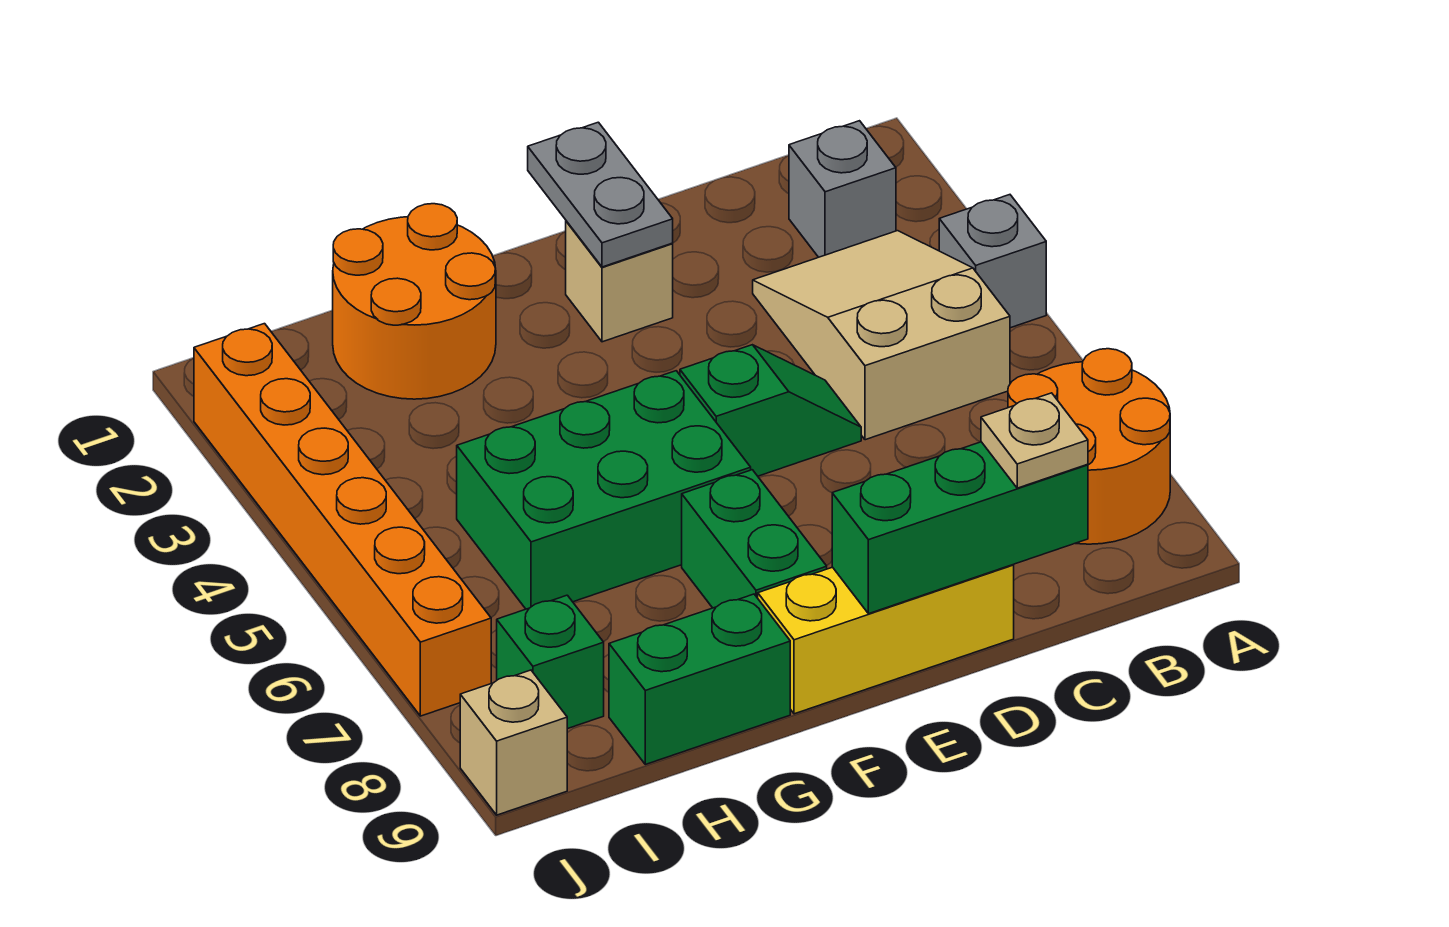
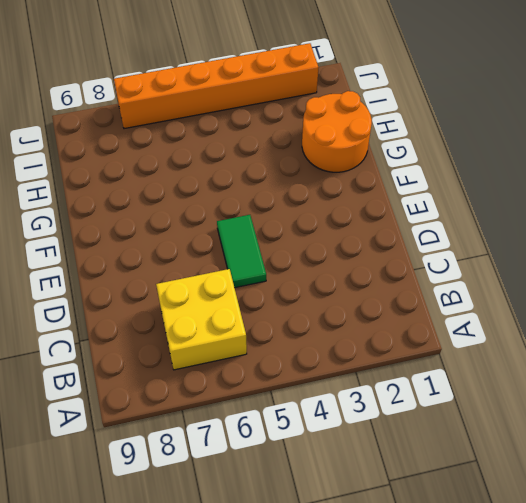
yellow brick B6:C7 level 1 -> orange round brick A7:B8 level 1
green tile D5:E5 level 1 -> green slope D5:E5 level 1 top E
none -> grey brick A4 level 1
none -> grey brick B2 level 1
none -> tan slope B3:C5 level 1 top 5

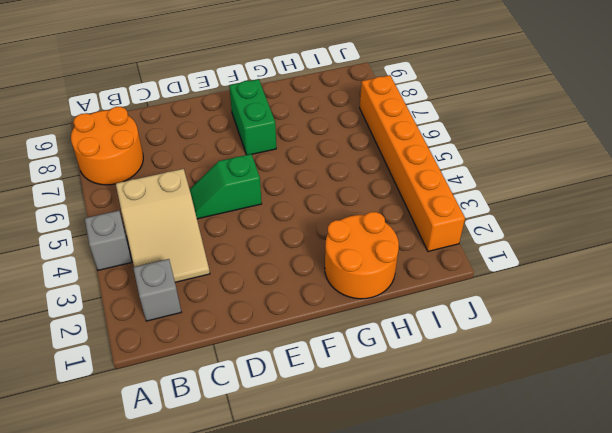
none -> yellow brick D9:F9 level 1
none -> tan brick E2 level 1
none -> green brick F5:H6 level 1

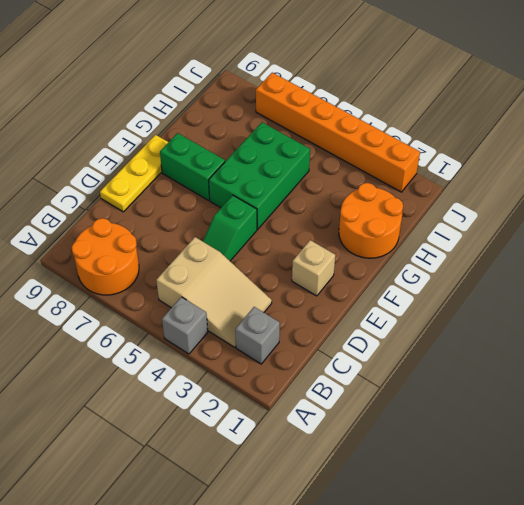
yellow plate D9:F9 level 1 -> yellow brick D9:F9 level 1
none -> green brick G9:H9 level 1
none -> green brick I8 level 1
none -> tan brick J9 level 1

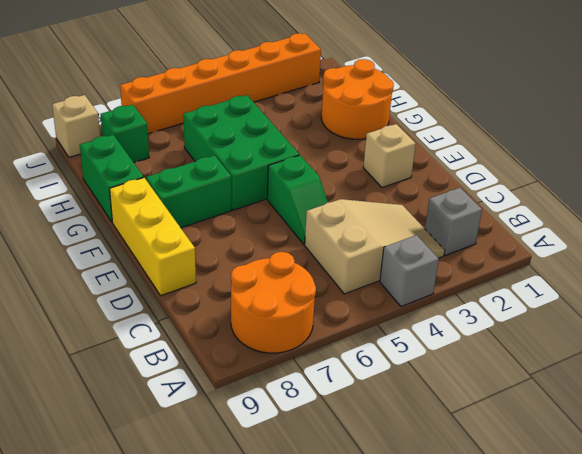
none -> green brick C9:E9 level 2
none -> grey plate E1:E2 level 2
none -> tan plate C9 level 3

